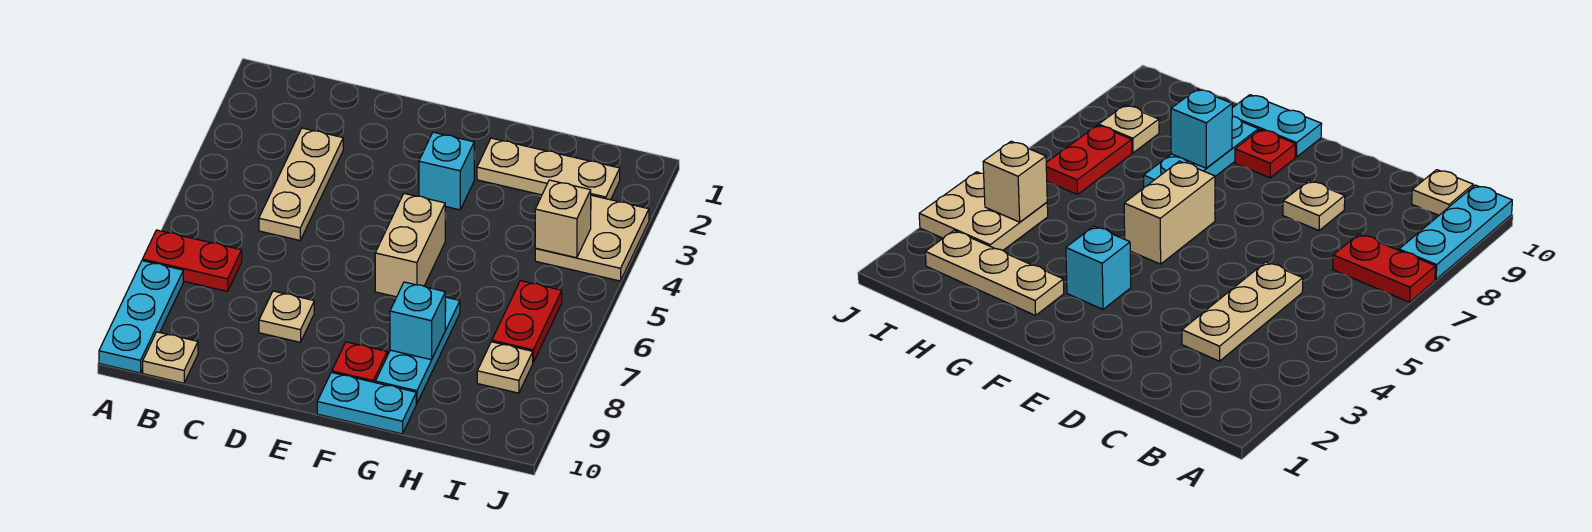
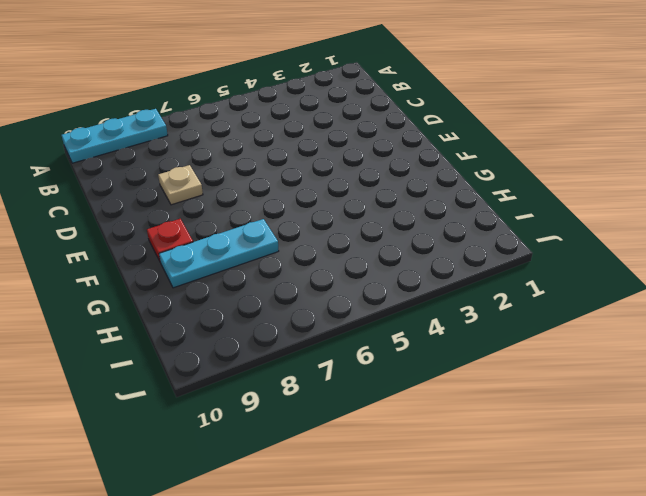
none -> red plate A7:B7 level 1
none -> tan plate B10 level 1
none -> tan plate C3:C5 level 1

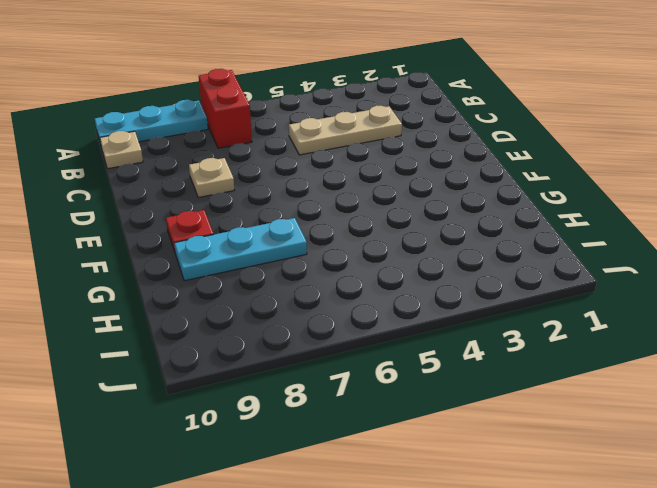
red brick A7:B7 level 1 -> red plate A7:B7 level 1
none -> cyan brick F3 level 1
none -> tan brick F5:F6 level 1
none -> cyan plate F10:G10 level 1

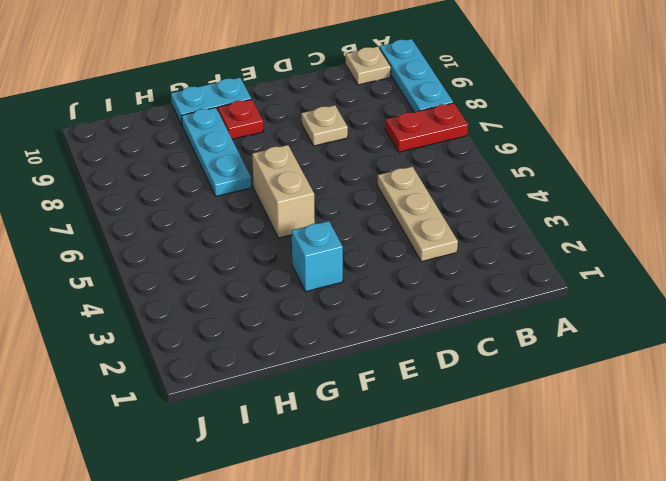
none -> tan plate G2:I2 level 1
none -> tan plate I3:J4 level 1
none -> red plate I6:I7 level 1

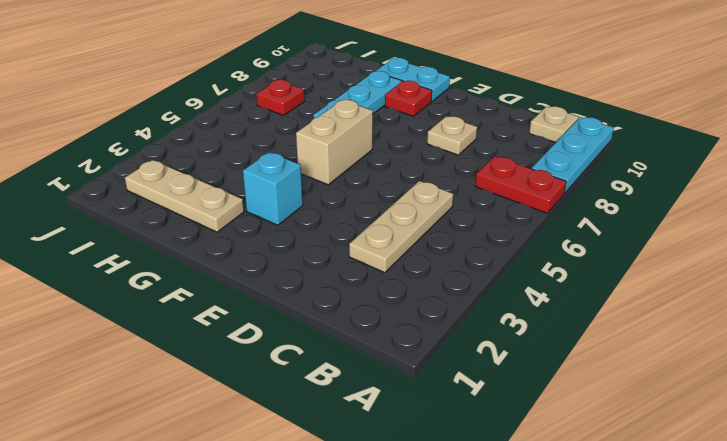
red plate I7 level 1 -> red plate I6:I7 level 1
none -> tan plate I3:J4 level 1
none -> tan plate I8 level 1
none -> cyan brick G8 level 2

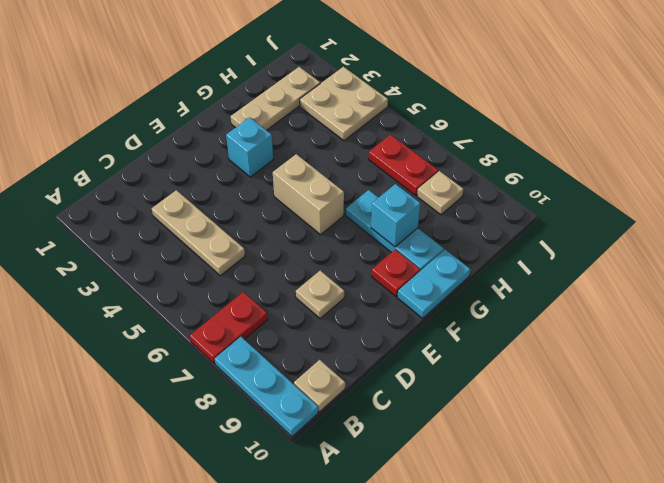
none -> tan brick I4 level 2

